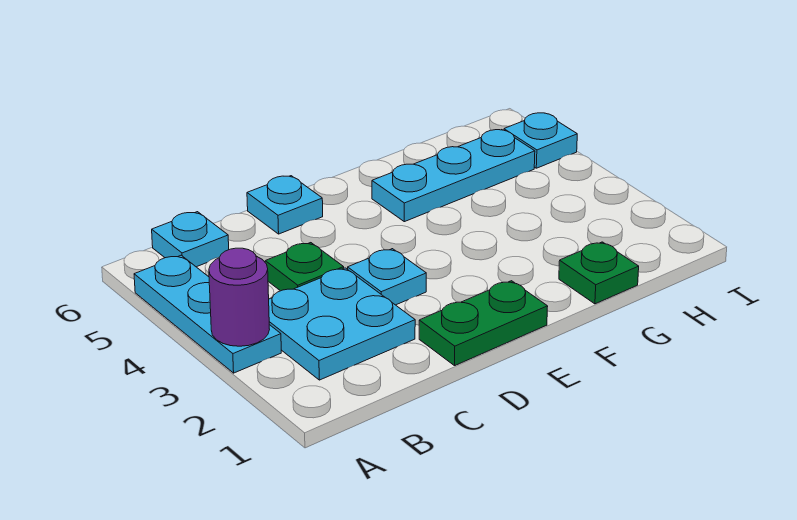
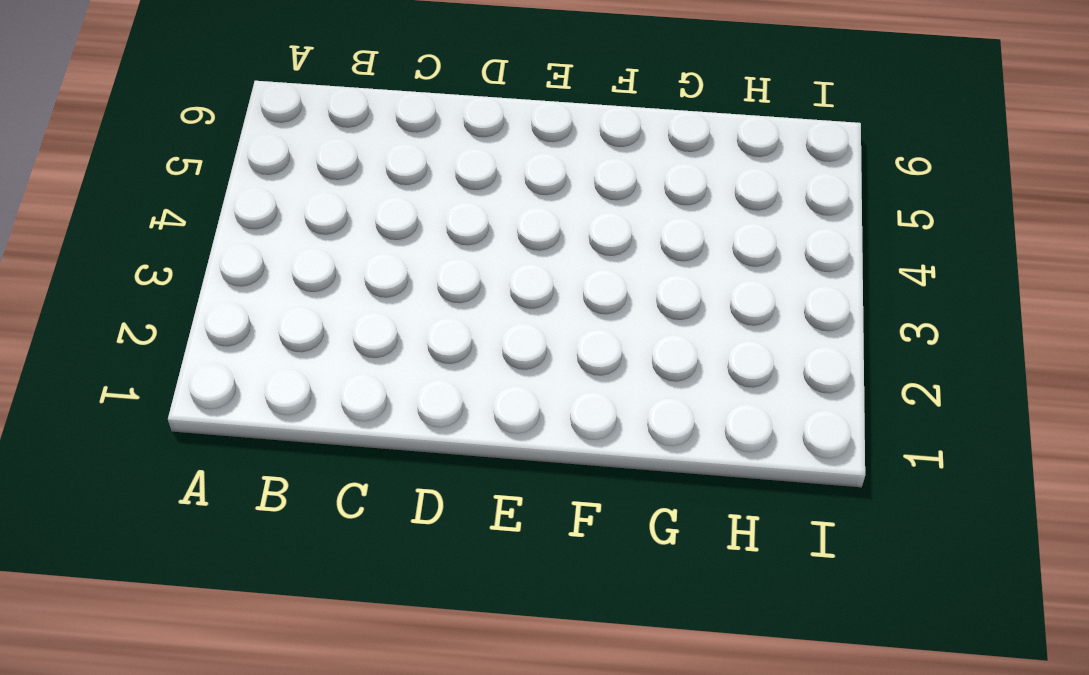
none -> cyan plate A3:A5 level 1
none -> cyan plate B2:C3 level 1

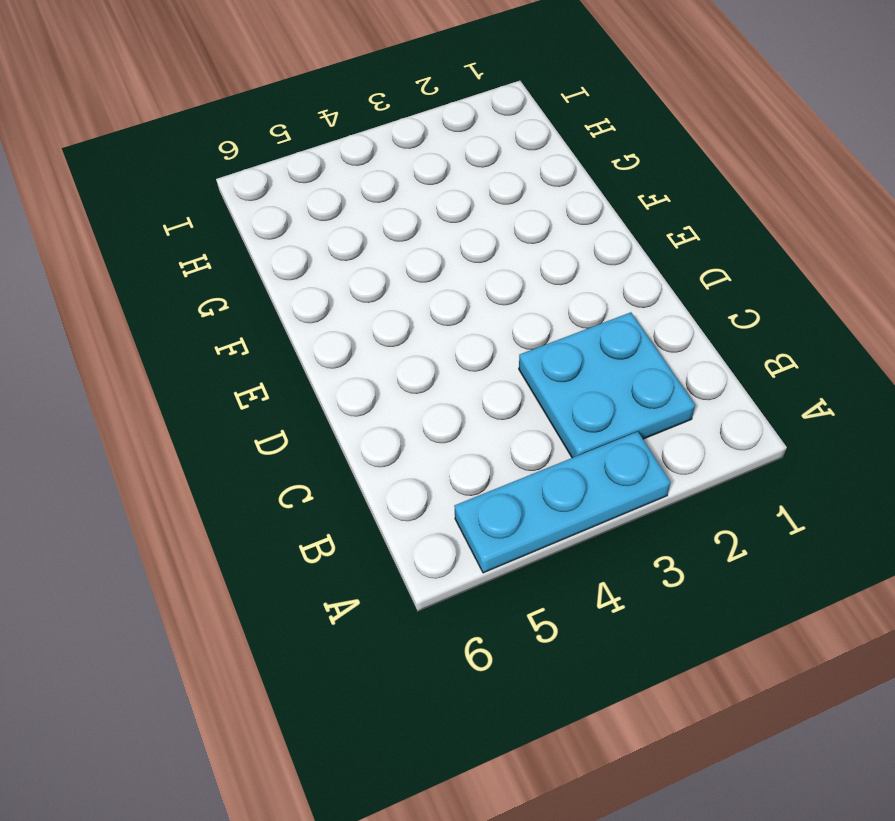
none -> cyan plate B6 level 1
none -> green plate C4 level 1

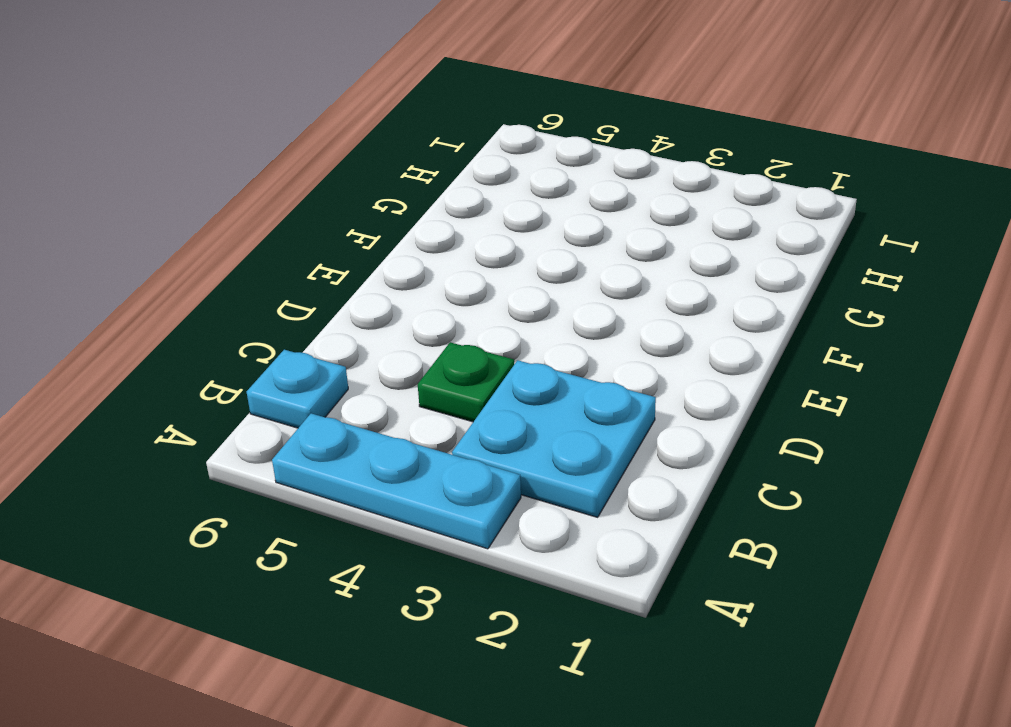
none -> green plate D1:E1 level 1
none -> cyan plate D3 level 1

